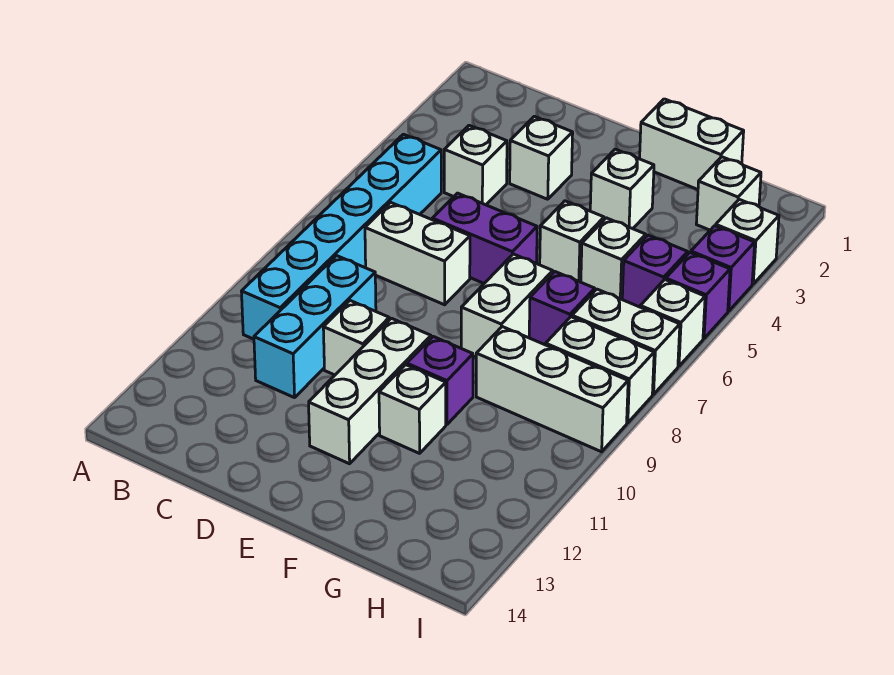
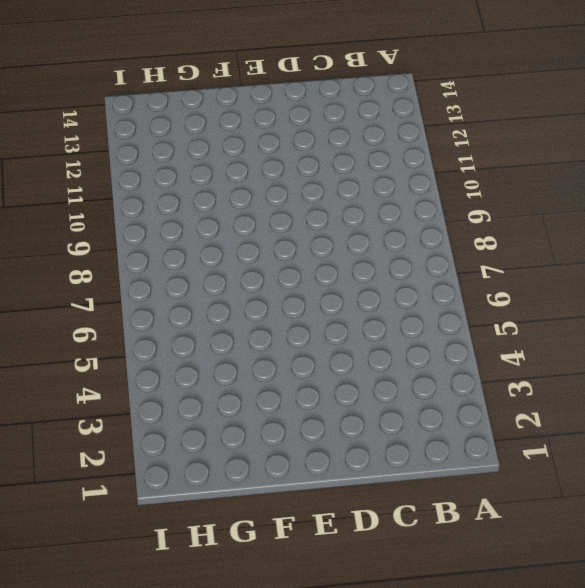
none -> cyan brick B5:B10 level 1
none -> white brick C4 level 1
none -> white brick C7:D7 level 1

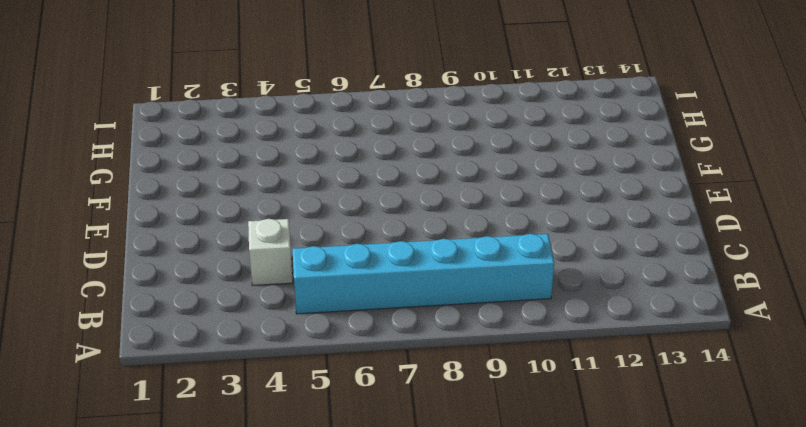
none -> white brick C7:D7 level 1
none -> cyan brick C9:C11 level 1
none -> white brick D3 level 1

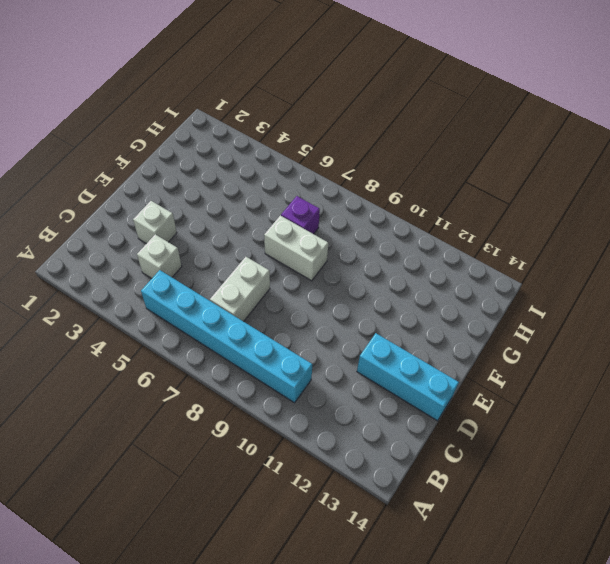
cyan brick D12:D14 level 1 -> cyan brick C9:C11 level 1
none -> purple brick D6:E6 level 1
none -> white brick D10 level 1
none -> white brick E10:E12 level 1

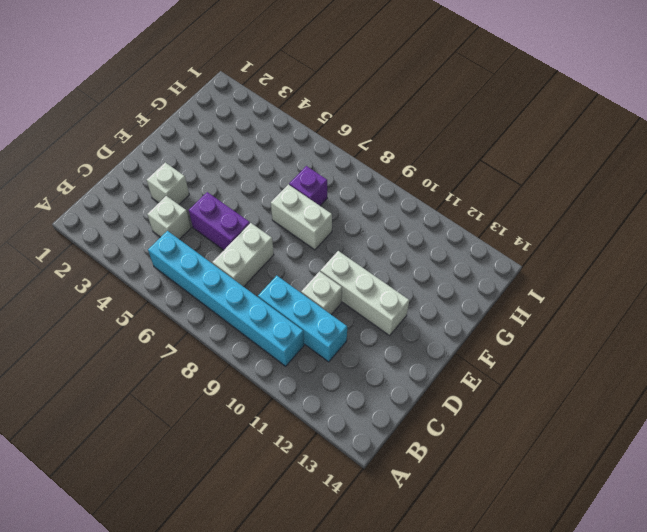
purple brick D5:D6 level 1 -> purple brick D6:E6 level 1
none -> white brick F1:G1 level 1
none -> white brick F3 level 1
none -> white brick F5 level 1

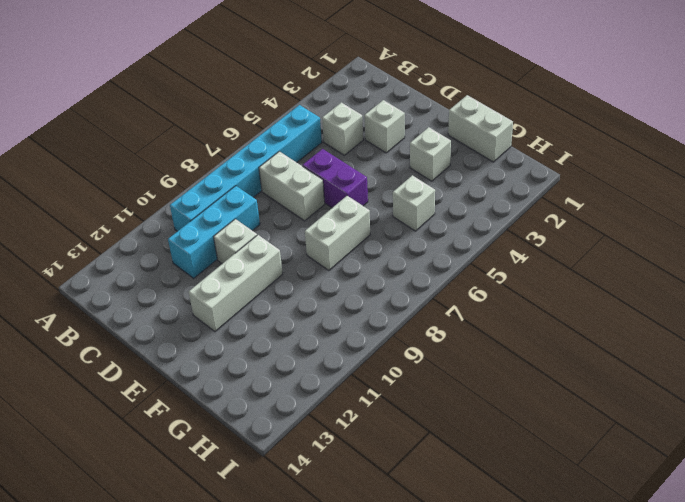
none -> white brick F5 level 1
none -> purple brick F10 level 1
none -> white brick F11 level 1

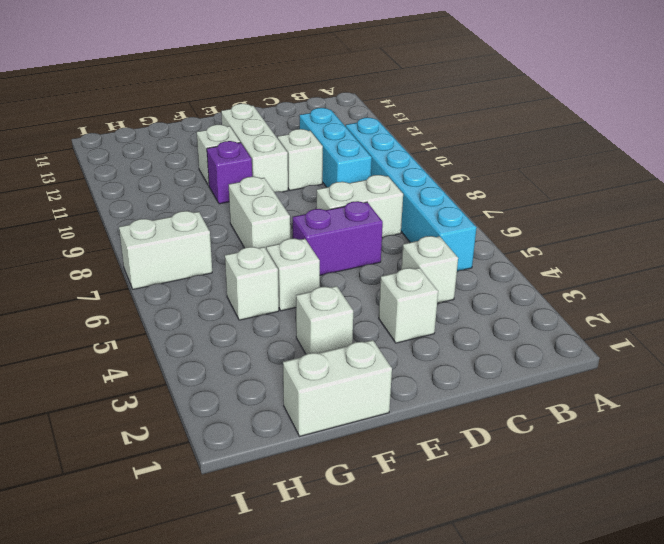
none -> purple brick G7 level 1
none -> white brick G9:I9 level 1
none -> white brick H2 level 1

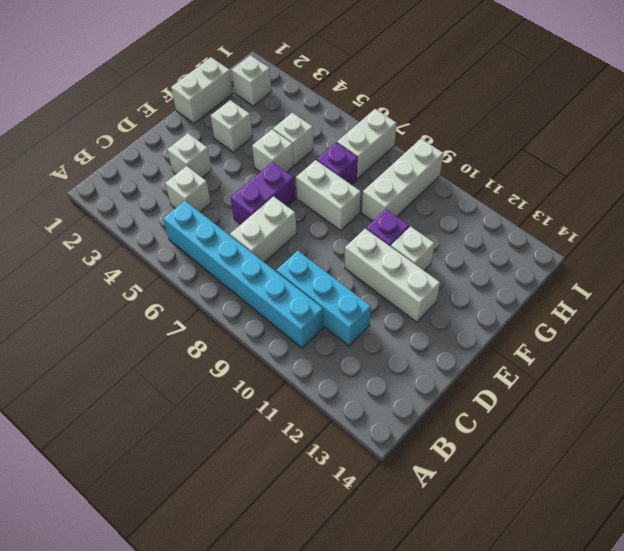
none -> white brick D10 level 1
none -> purple brick H5 level 1
none -> white brick H8:I8 level 1

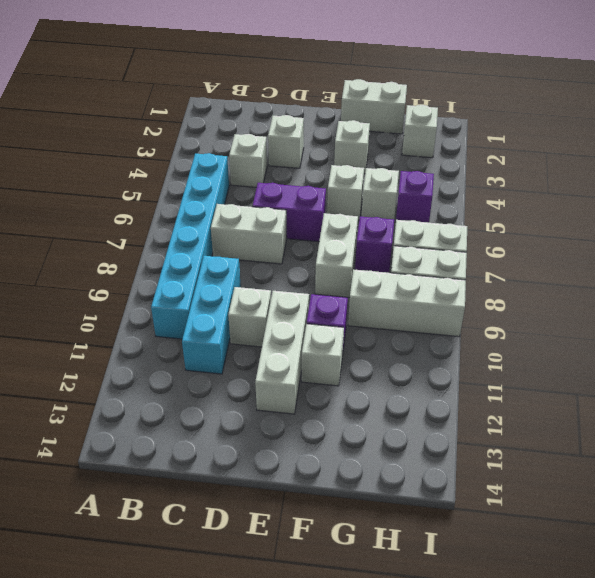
none -> white brick I3 level 1
none -> purple brick I4 level 1
none -> purple brick I5 level 1

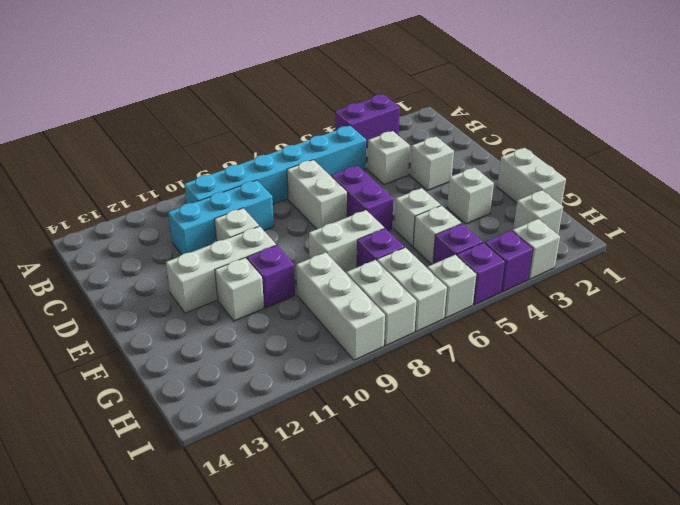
purple brick A3:A4 level 1 -> none

